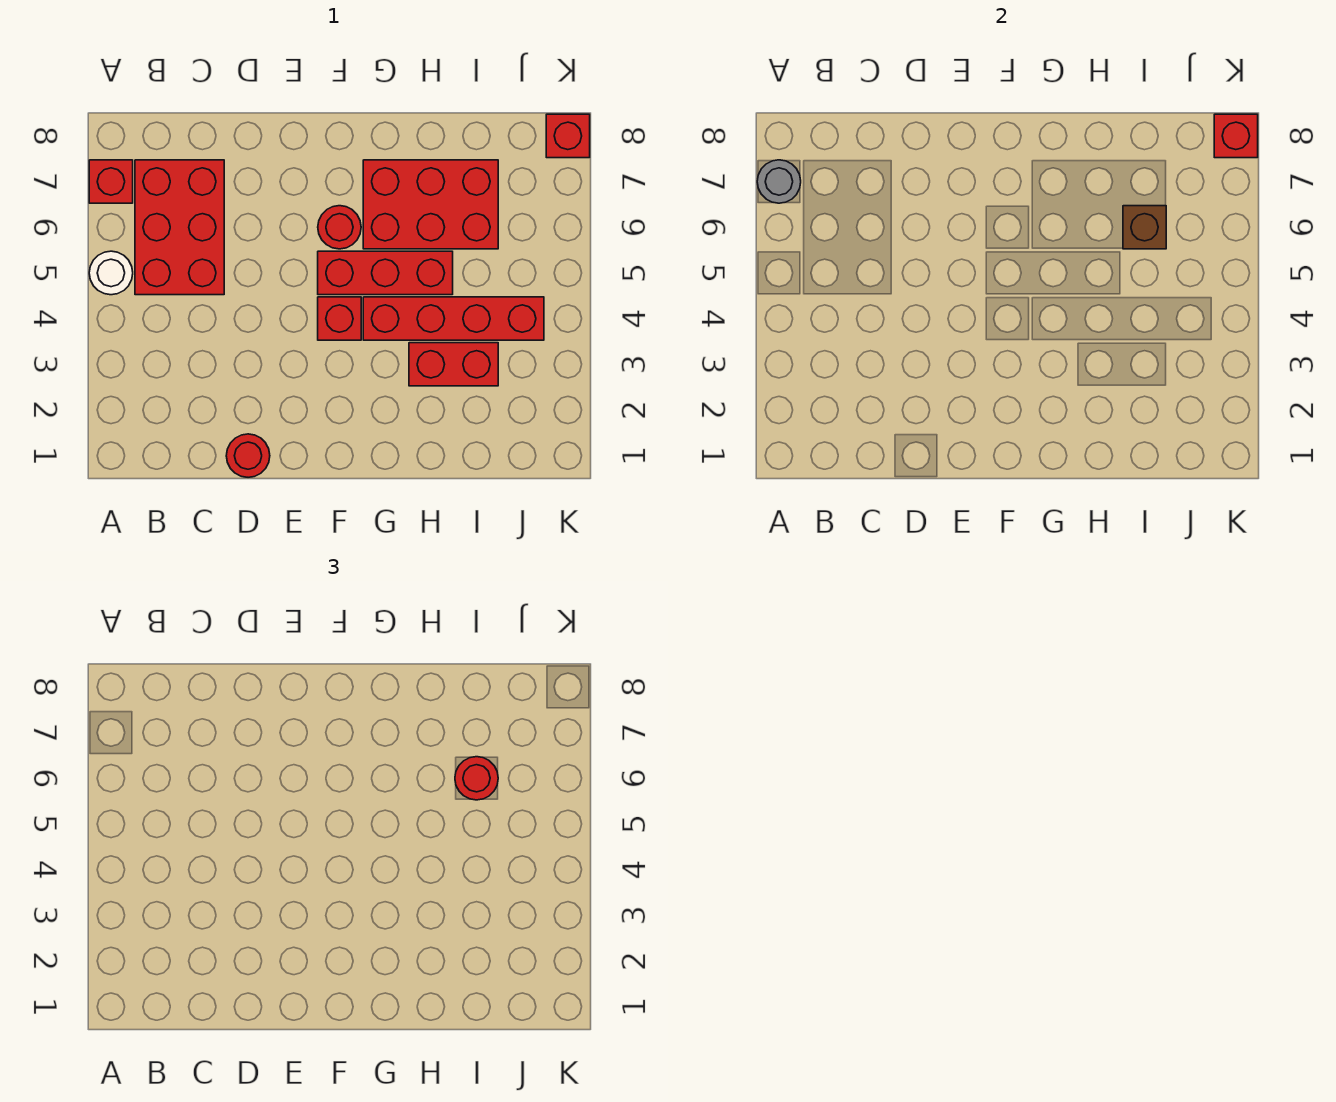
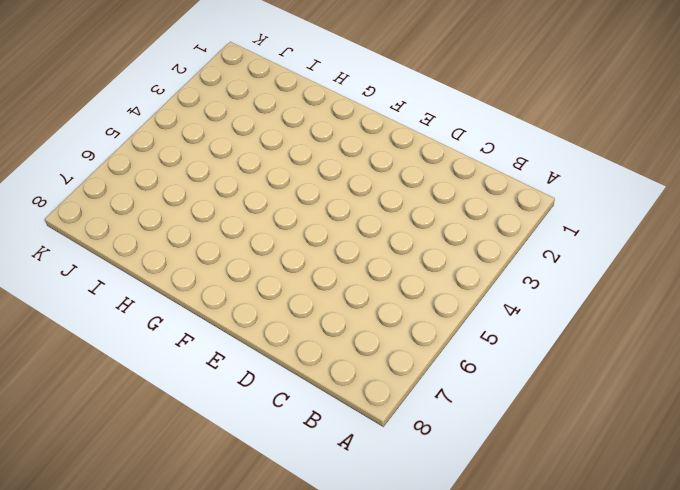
none -> white round brick A5 level 1
none -> red brick A7 level 1
none -> red brick B5:C7 level 1

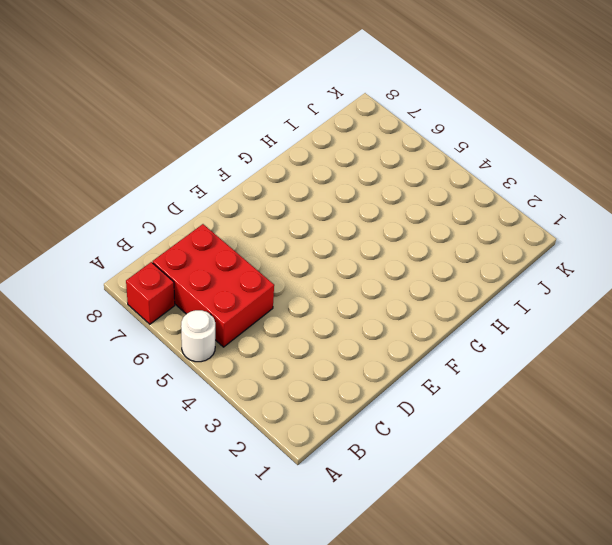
none -> red round brick D1 level 1
none -> red brick F4 level 1
none -> red brick F5:H5 level 1

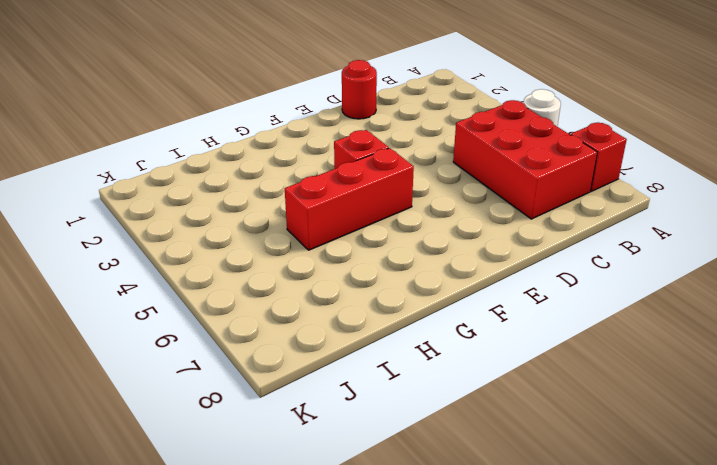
none -> red round brick F6 level 1
none -> red brick G4:J4 level 1
none -> red brick G6:I7 level 1

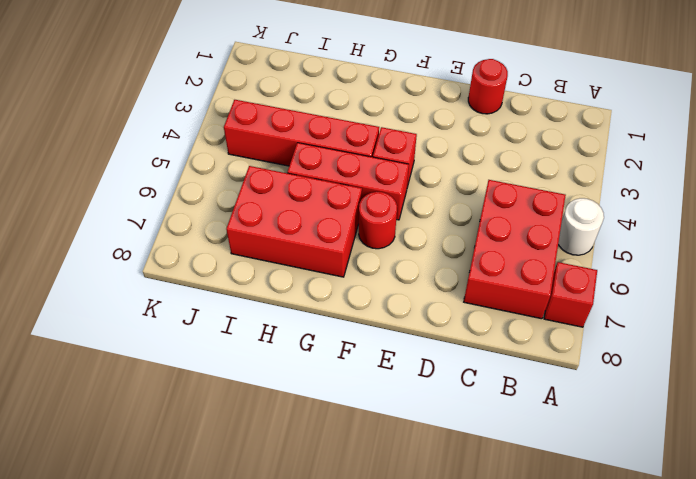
none -> red brick H3:I3 level 1
none -> red brick K8 level 1
none -> grey round brick A7 level 2

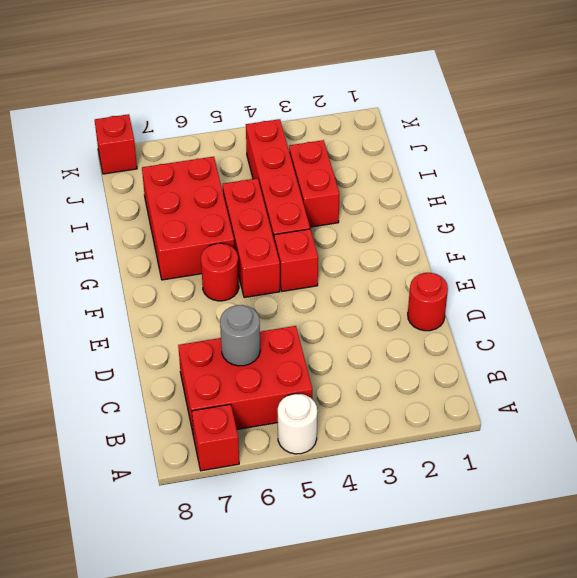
grey round brick C6 level 2 -> grey round brick A7 level 2
none -> brown brick I6 level 2
none -> red brick K8 level 2
none -> red round brick I6 level 3

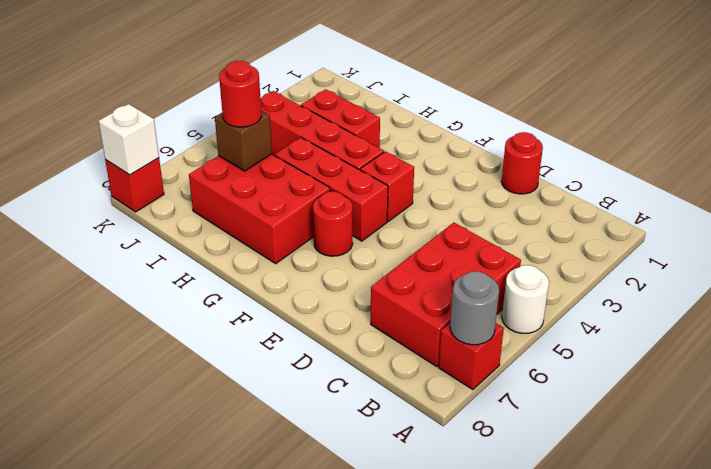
white brick K8 level 2 -> red brick K8 level 2

